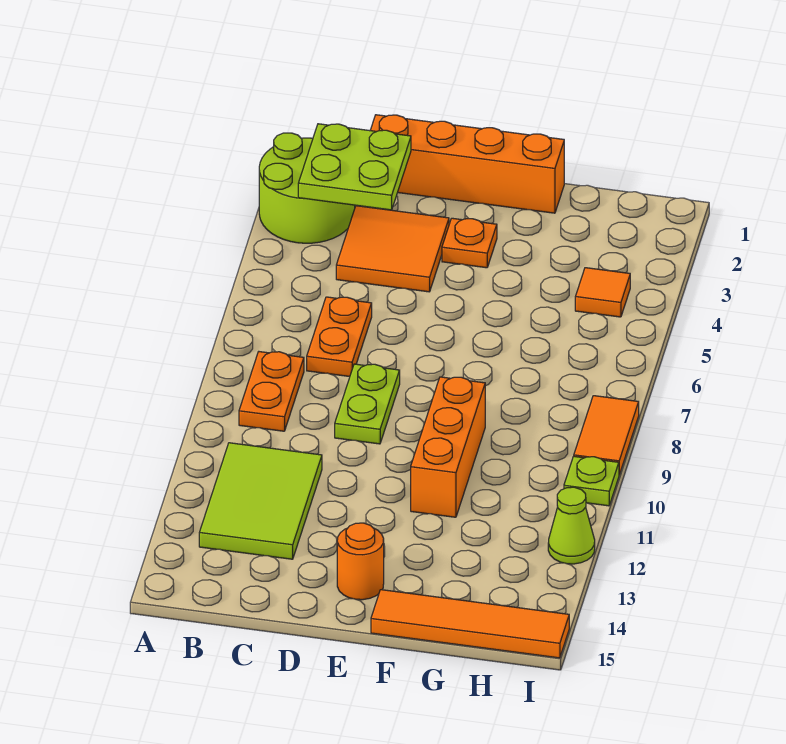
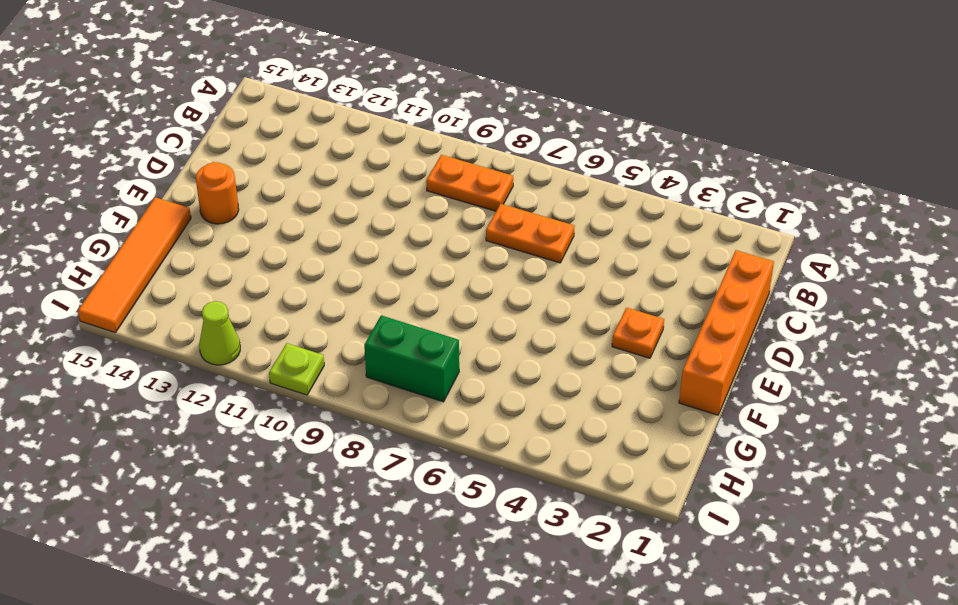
green brick H7:H8 level 1 -> none
none -> lime round brick A2:B3 level 1
none -> lime tile B11:C13 level 1
none -> orange tile C3:D4 level 1

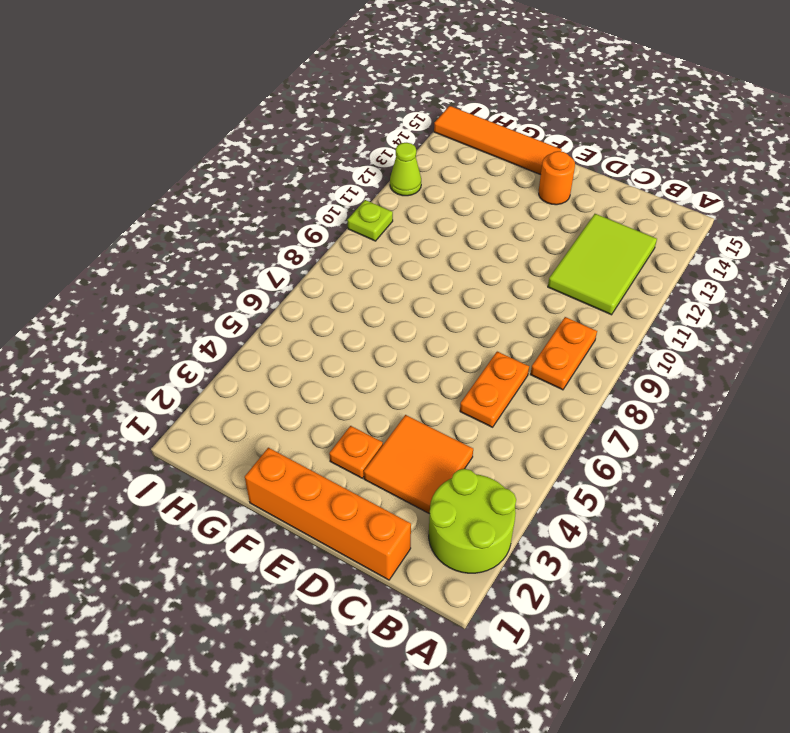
none -> lime plate D8:D9 level 1
none -> orange brick F9:F11 level 1
none -> orange tile H4 level 1

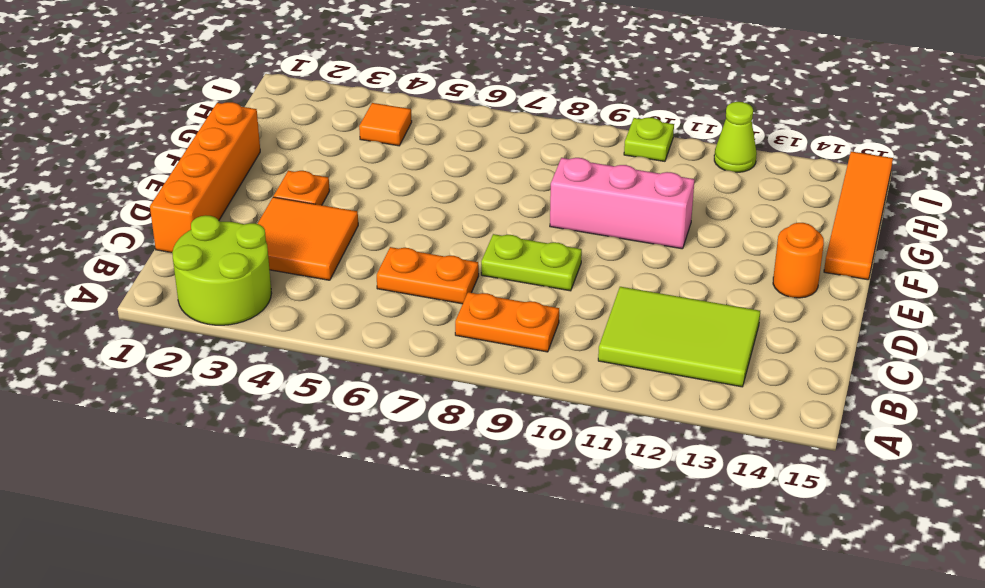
pink brick F9:F11 level 1 -> orange brick F9:F11 level 1
none -> orange tile I8:I9 level 1
none -> lime plate B2:C3 level 2

